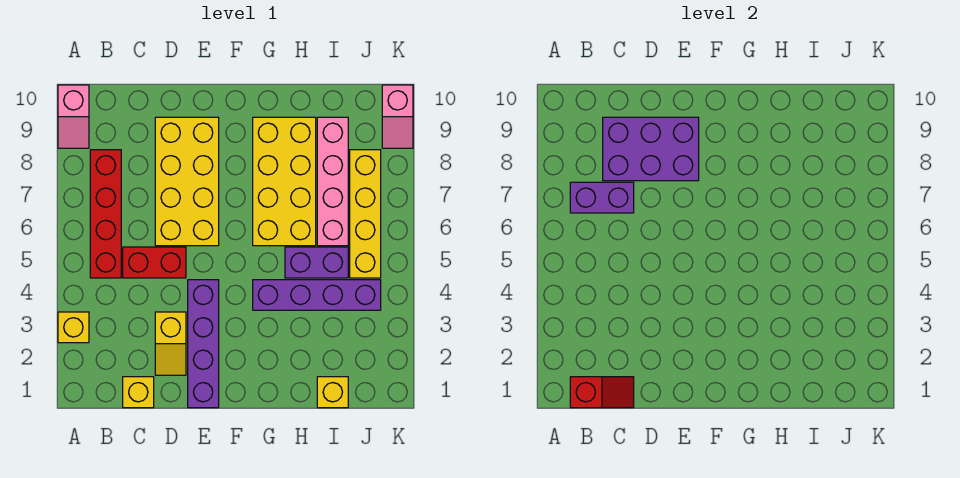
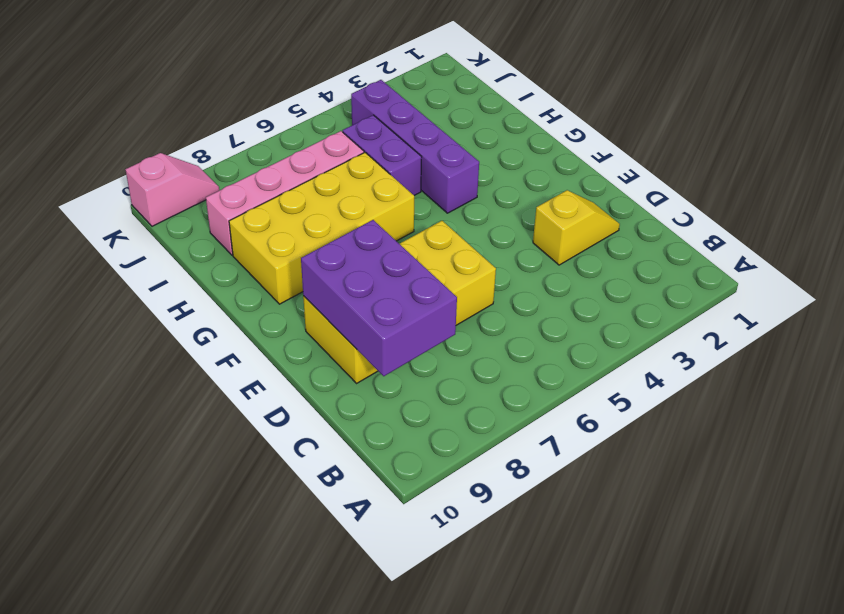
none -> yellow brick A3 level 1
none -> pink slope A9:A10 level 1 top 10
none -> red brick B5:B8 level 1

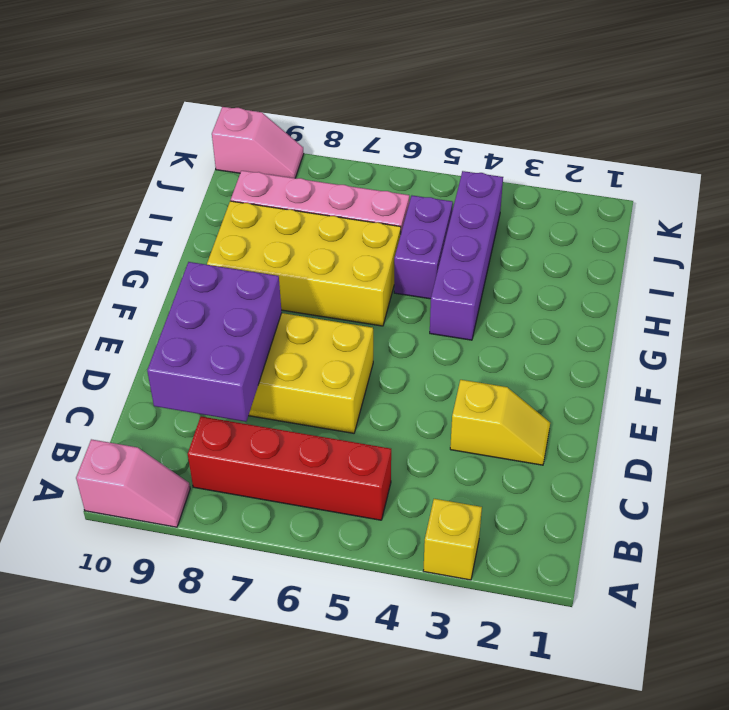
none -> yellow brick C1 level 1
none -> red brick C5:D5 level 1
none -> purple brick E1:E4 level 1

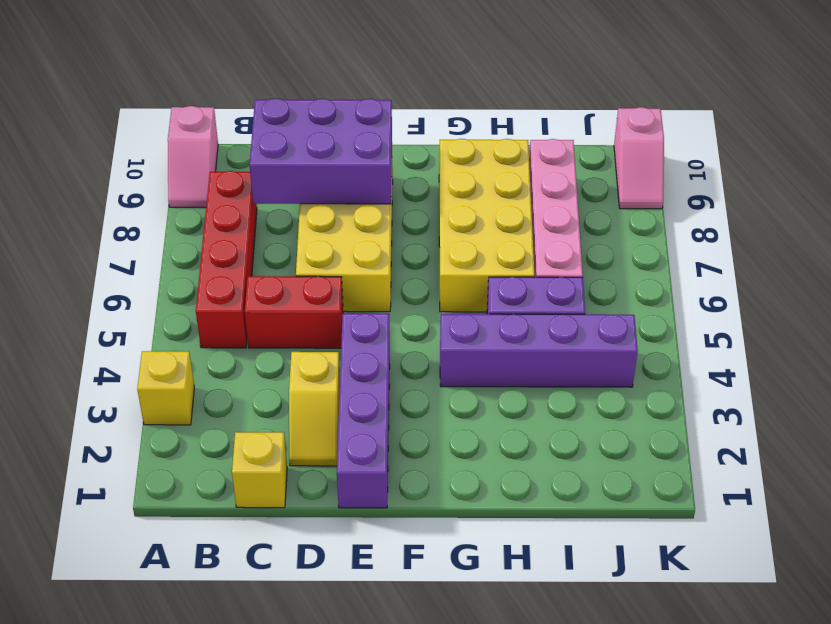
none -> yellow brick I1 level 1
none -> yellow brick J5:J8 level 1
none -> red slope B1:C1 level 2 top B

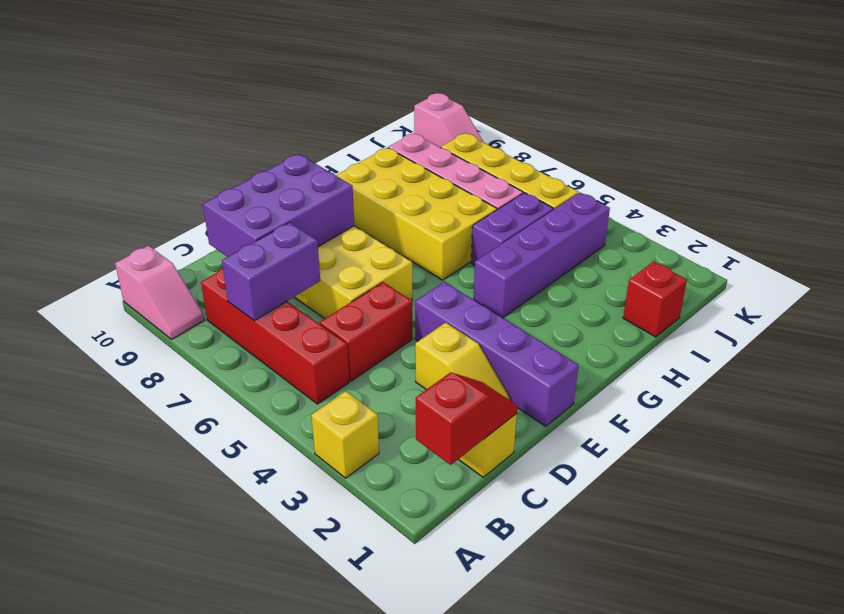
red brick I1 level 1 -> yellow brick I1 level 1

